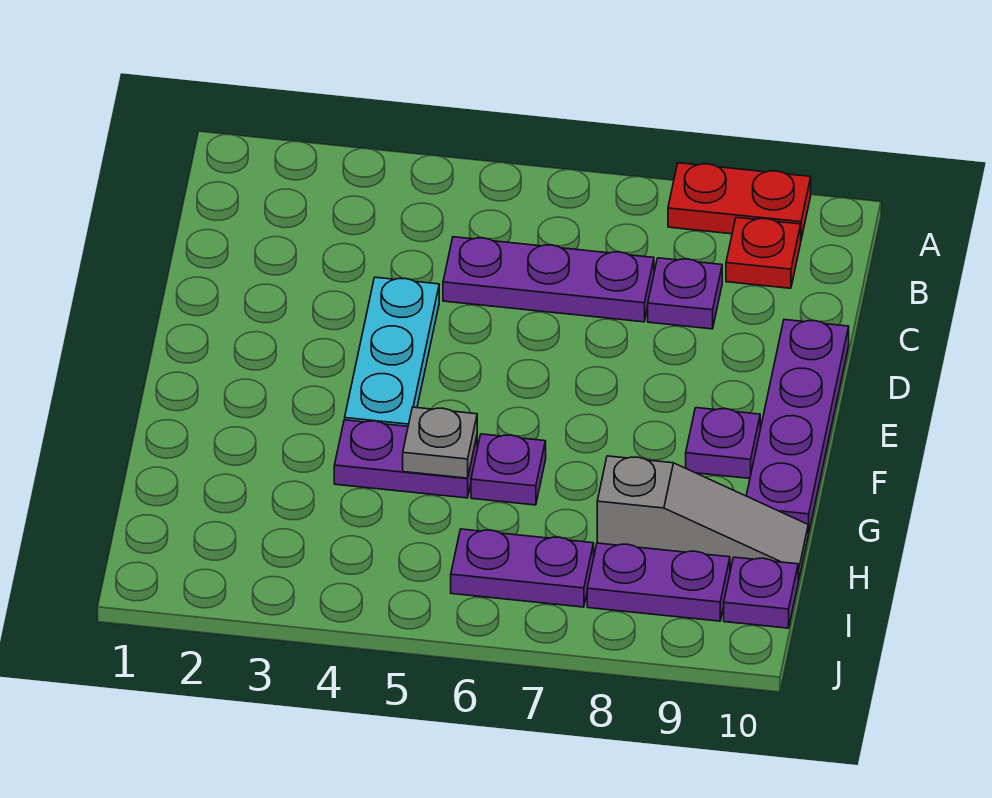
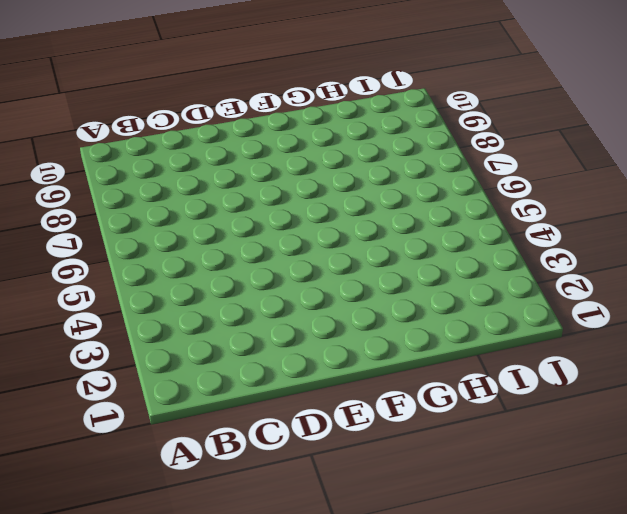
none -> red plate A8:A9 level 1
none -> red plate B9 level 1
none -> purple plate C5:C7 level 1

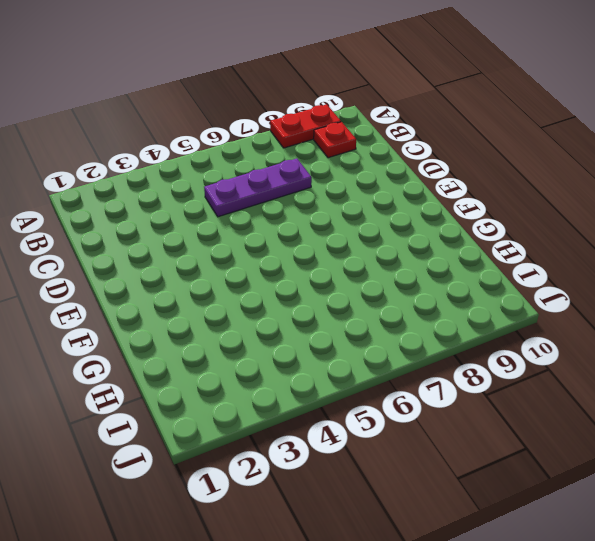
none -> purple plate C8 level 1
none -> cyan plate D4:F4 level 1
none -> purple plate D10:G10 level 1

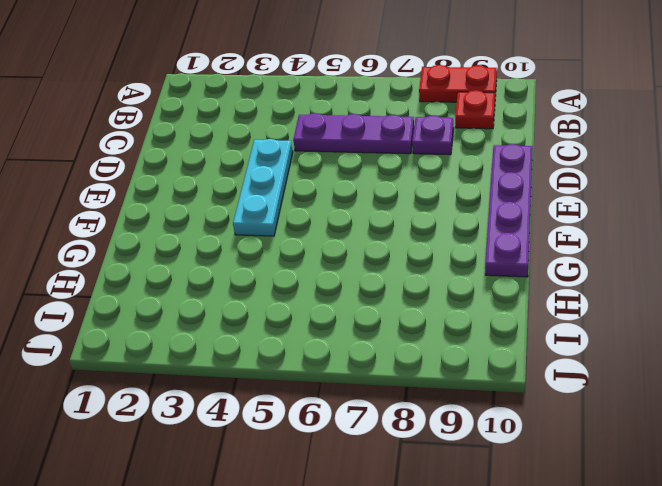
none -> purple plate F9 level 1
none -> purple plate G4:G5 level 1
none -> purple plate G6 level 1

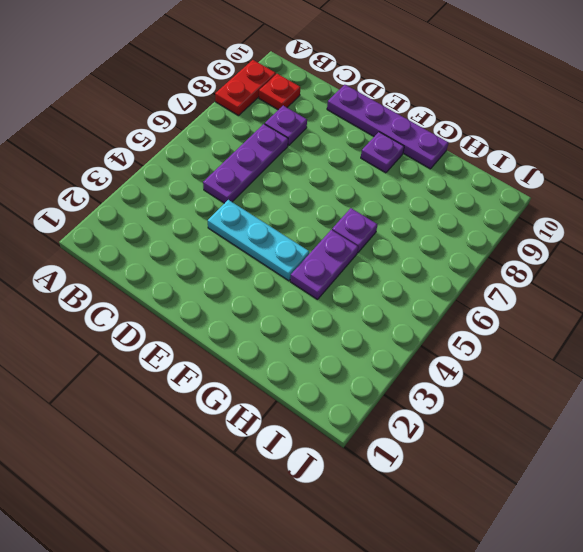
none -> grey slope H8:H10 level 1 top 8
none -> purple plate I6:I7 level 1
none -> purple plate I8:I9 level 1

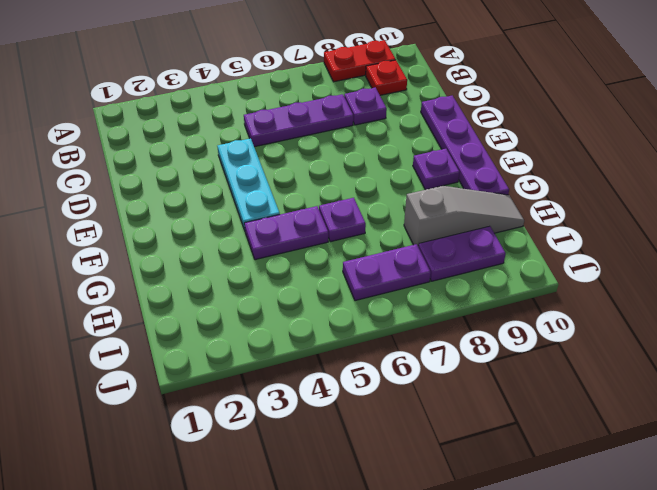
none -> purple plate I10 level 1
none -> grey plate G5 level 2

